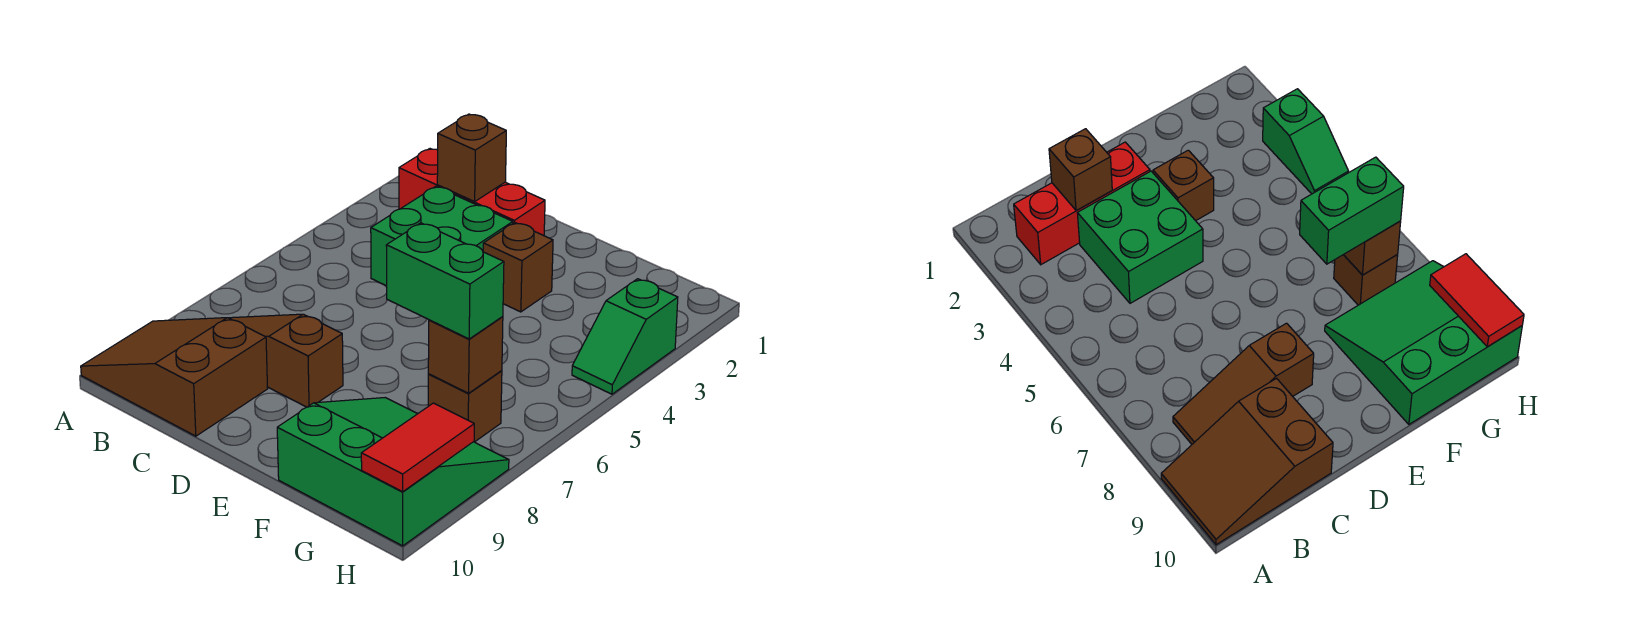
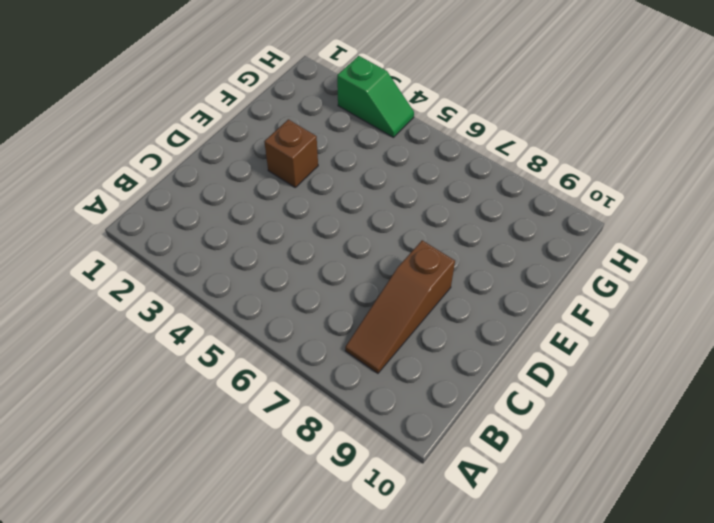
none -> brown slope A9:C10 level 1 top C
none -> red brick B2:D2 level 1
none -> green brick C3:D4 level 1

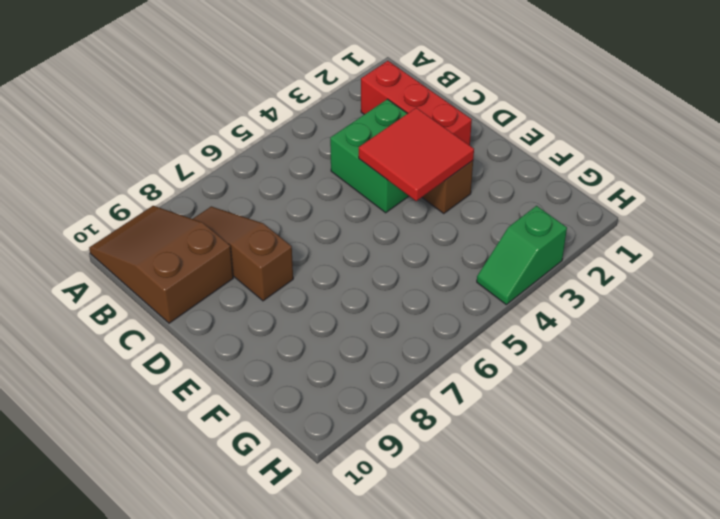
red tile D3:E4 level 2 -> none
none -> green slope F8:H10 level 1 top 10
none -> brown brick G7 level 1
none -> brown brick C2 level 2

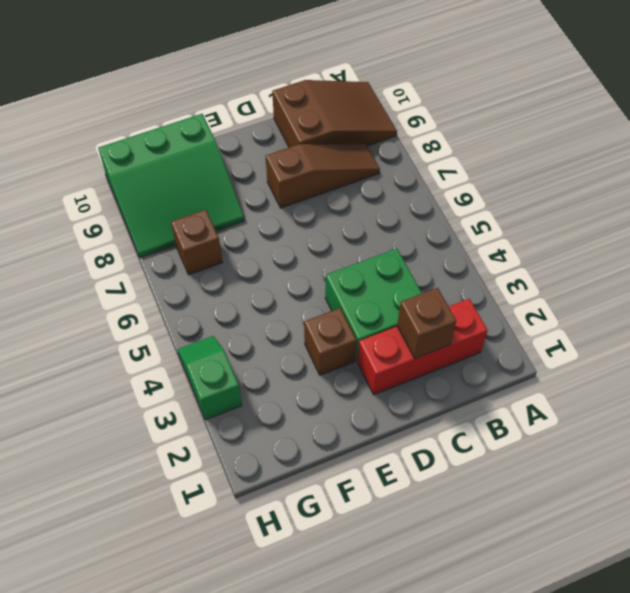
none -> brown brick G7 level 2
none -> red tile H9:H10 level 2
none -> green brick F7:G7 level 3

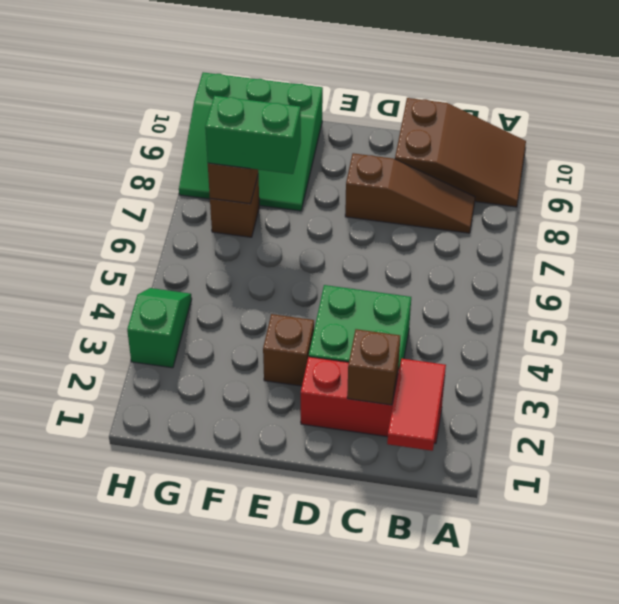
red tile B1:B2 level 2 -> red tile H9:H10 level 2

